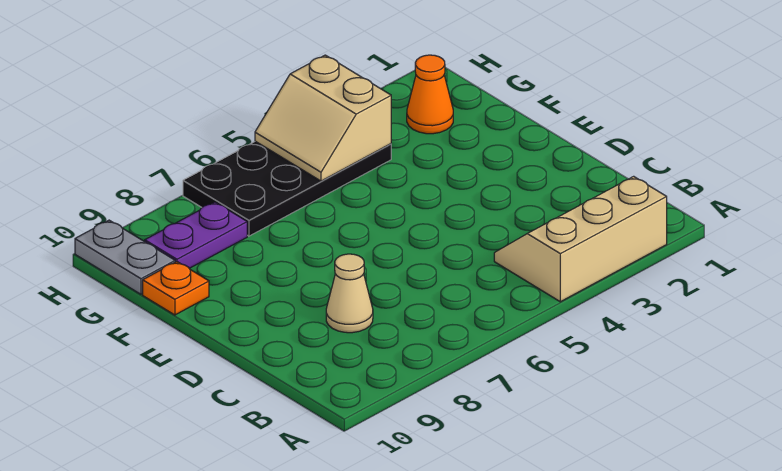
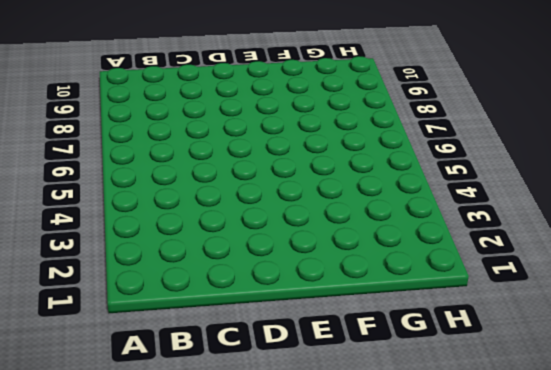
none -> tan slope A2:B4 level 1 top A
none -> tan cone C8 level 1

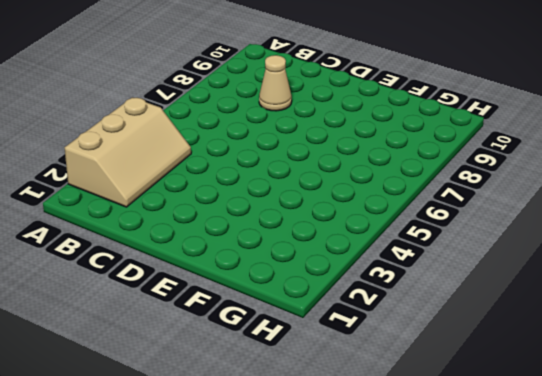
none -> orange plate F10 level 1
none -> orange cone G2 level 1

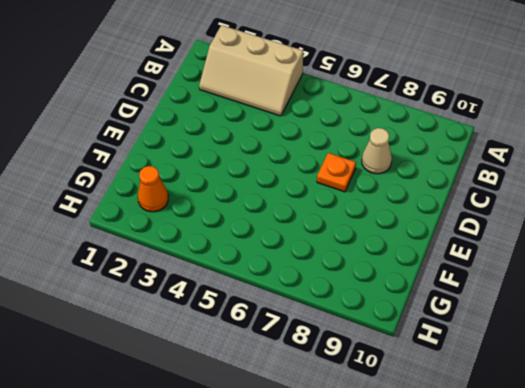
orange plate D7 level 1 -> orange plate F10 level 1
none -> black plate G4:H7 level 1
none -> purple plate G8:G9 level 1

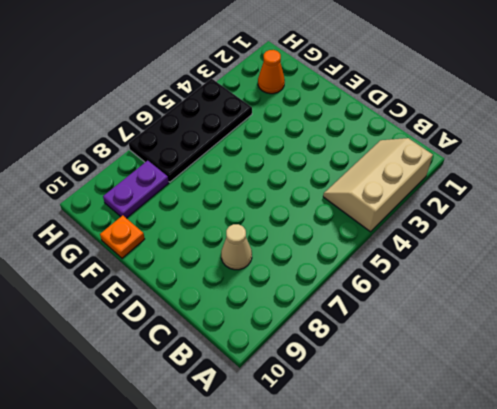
none -> grey plate G10:H10 level 1
none -> tan slope G4:H5 level 2 top 4

